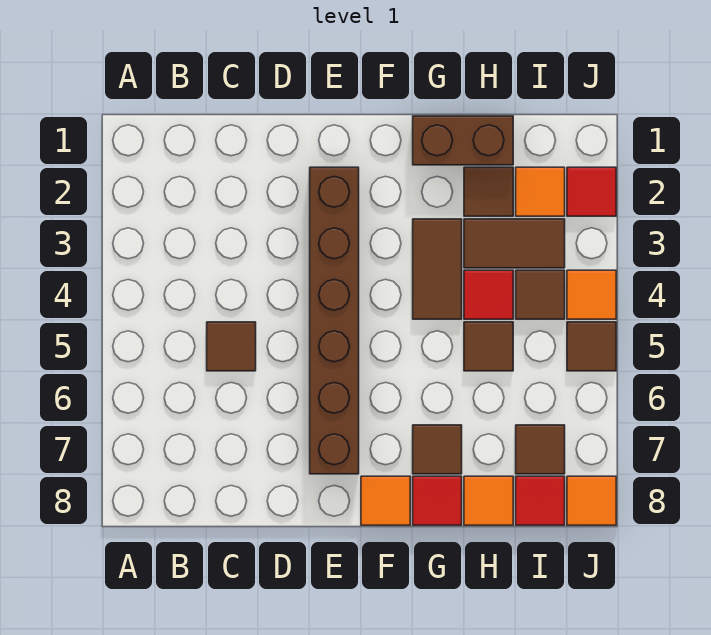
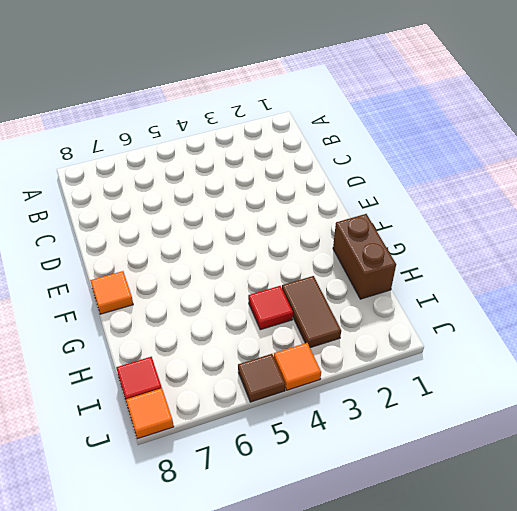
none -> brown tile C5 level 1
none -> brown brick E2:E7 level 1
none -> brown tile G3:G4 level 1

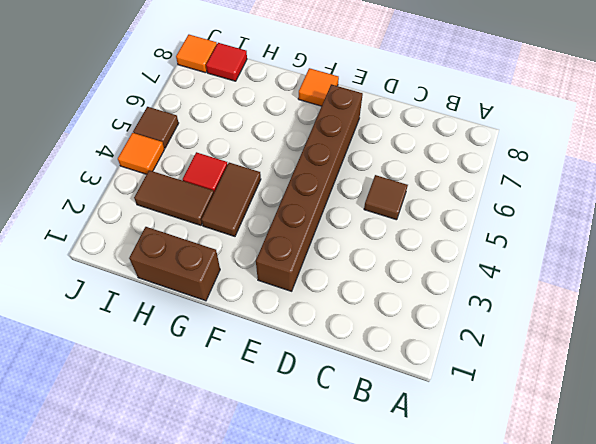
none -> brown tile G7 level 1
none -> red tile G8 level 1
none -> brown tile H2 level 1

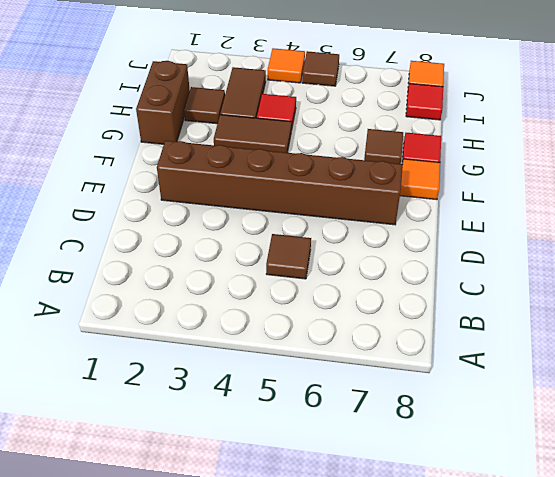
none -> brown tile H5 level 1
none -> orange tile H8 level 1
none -> orange tile I2 level 1

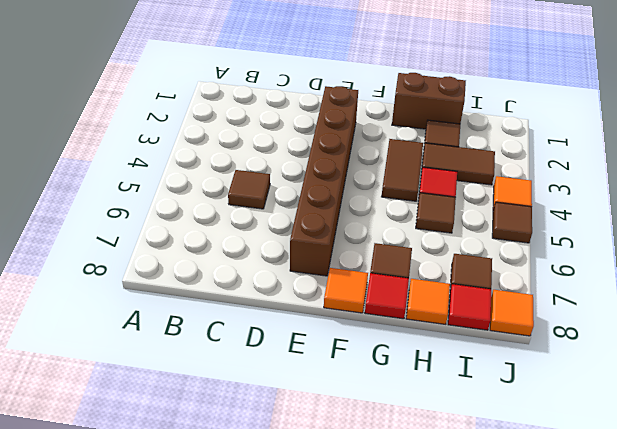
none -> orange tile I2 level 1
none -> brown tile I4 level 1
none -> red tile J2 level 1

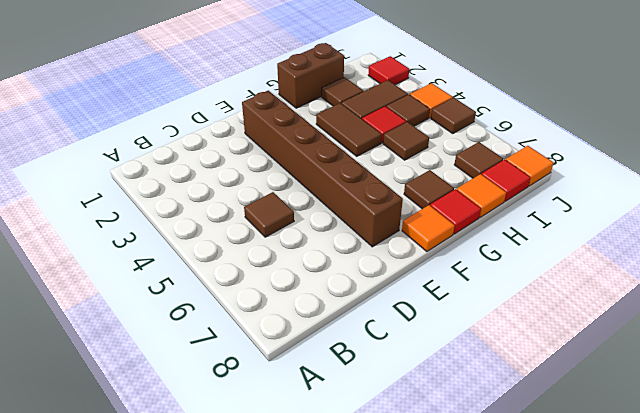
none -> orange tile I2 level 1

